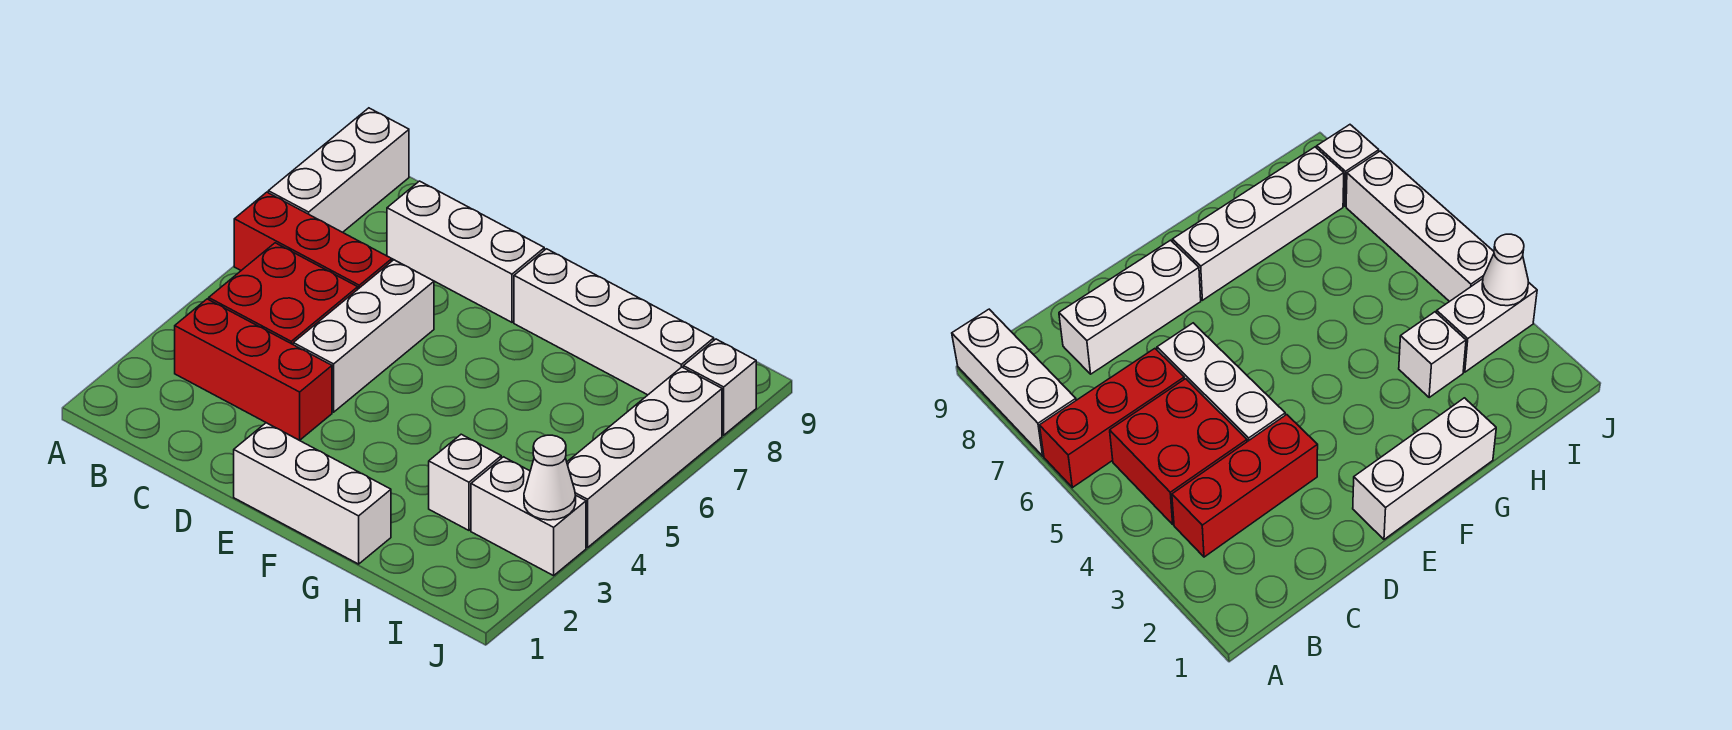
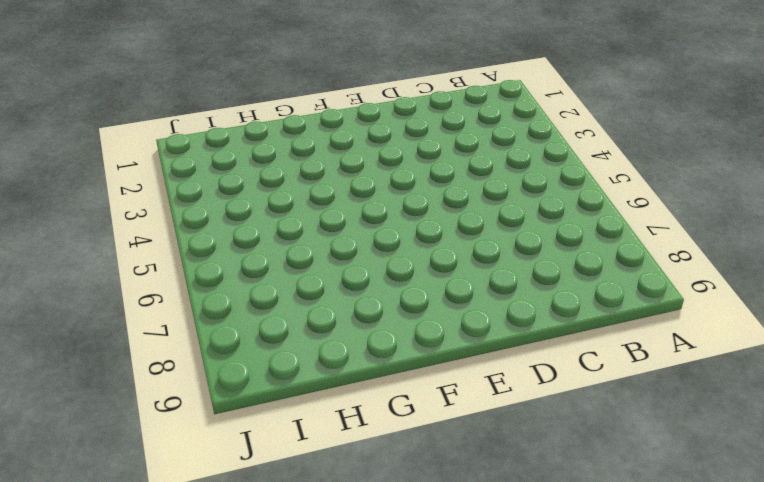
none -> red brick A6:C6 level 1
none -> white brick A7:A9 level 1
none -> red brick B3:D3 level 1

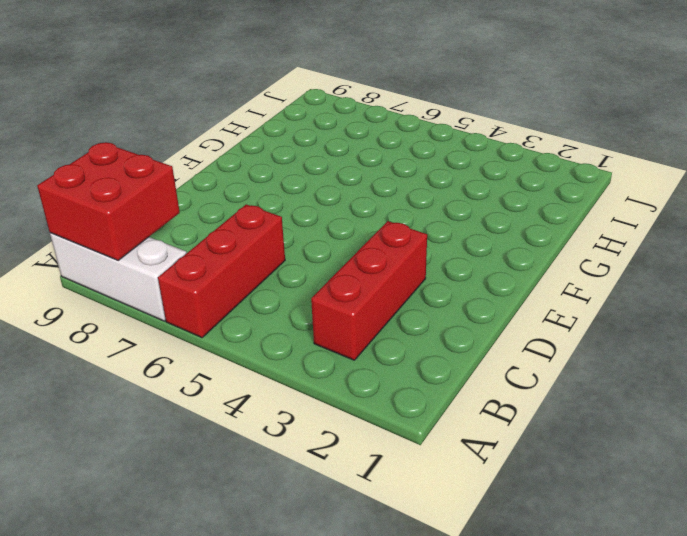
red brick A8:B9 level 2 -> red brick B4:C5 level 1
none -> white brick C8:E8 level 1
none -> white brick D4:D6 level 1
none -> white brick E1:G1 level 1

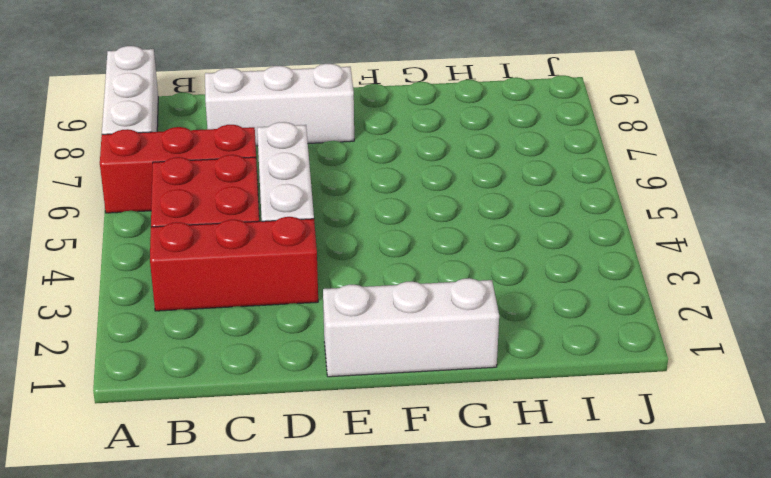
none -> white brick F8:I8 level 1
none -> white brick H3 level 1
none -> white brick I3:J3 level 1

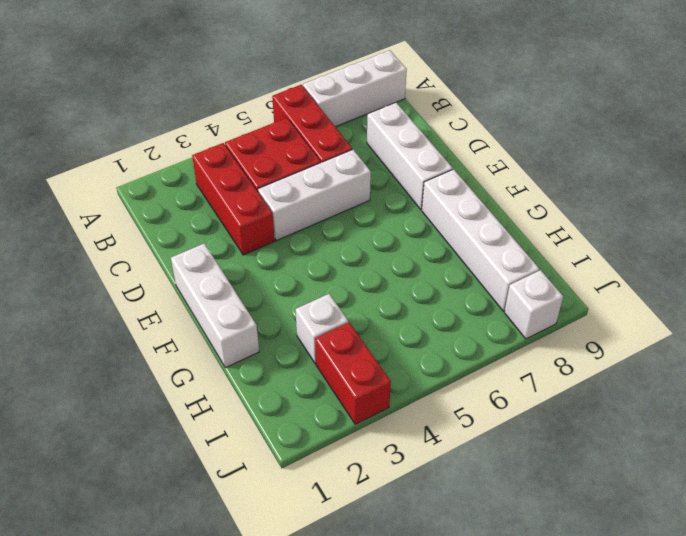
red brick I3:J3 level 1 -> white brick I3:J3 level 1
none -> white brick J4:J7 level 1
none -> white cone J3 level 2

